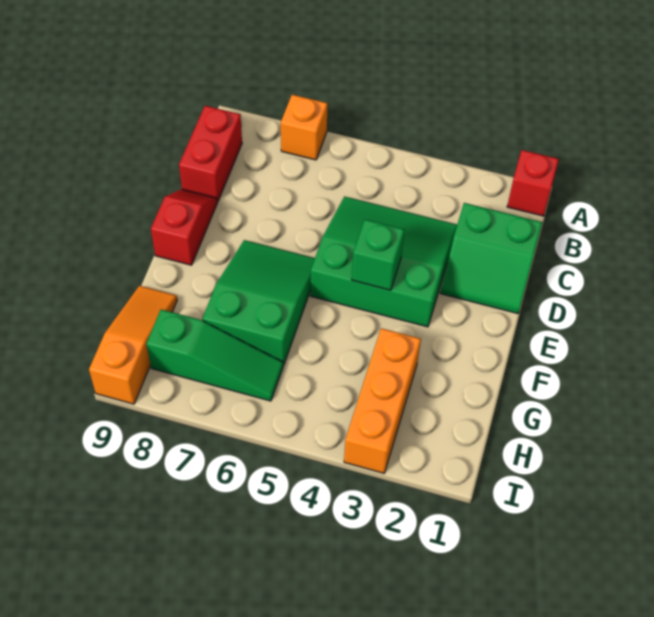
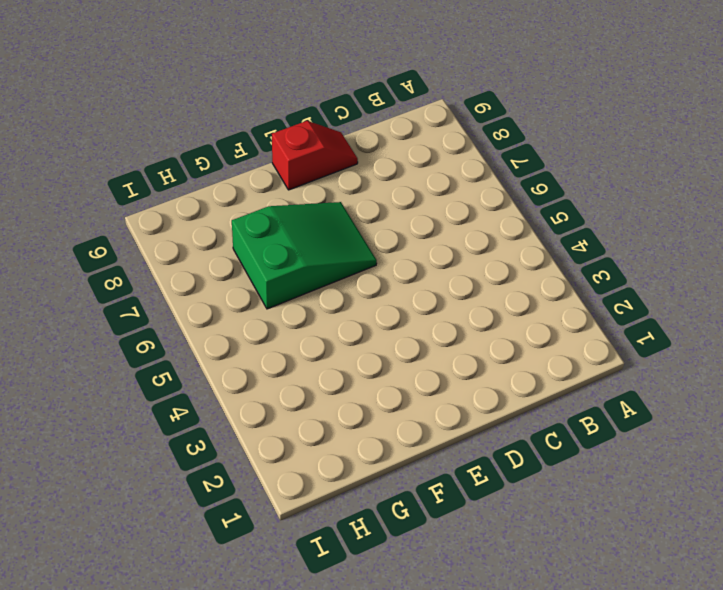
none -> red brick A1 level 1
none -> orange brick A7 level 1

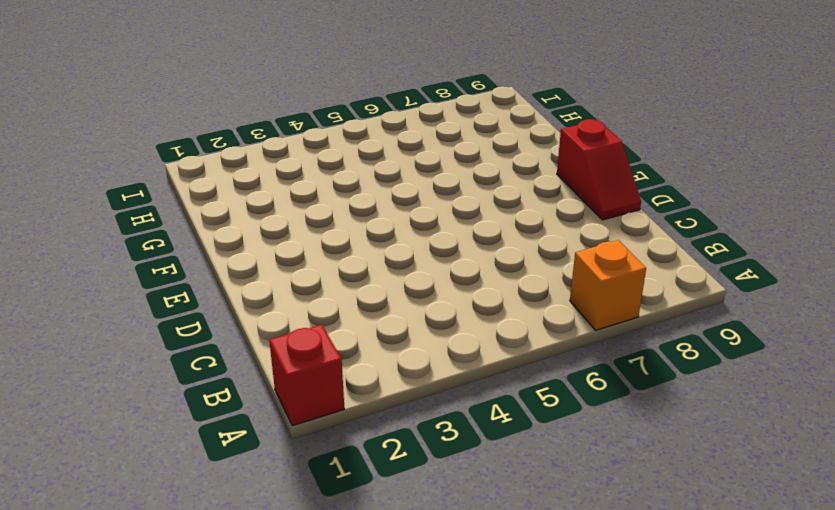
none -> red brick B9:C9 level 1
none -> green slope C1:D2 level 1 top C

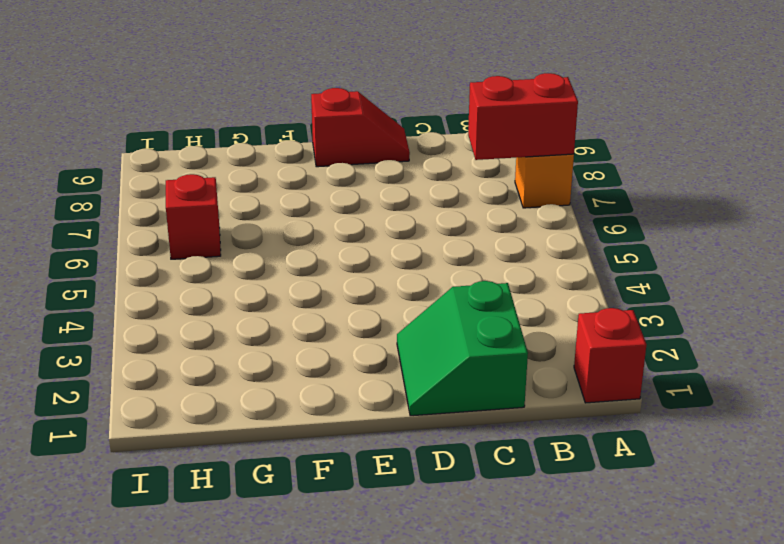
red brick A7:B7 level 2 -> red brick B9:C9 level 1
red brick H6 level 1 -> green slope H6:H8 level 1 top 8
none -> green slope C3:E5 level 1 top E
none -> green slope E6:G7 level 1 top G

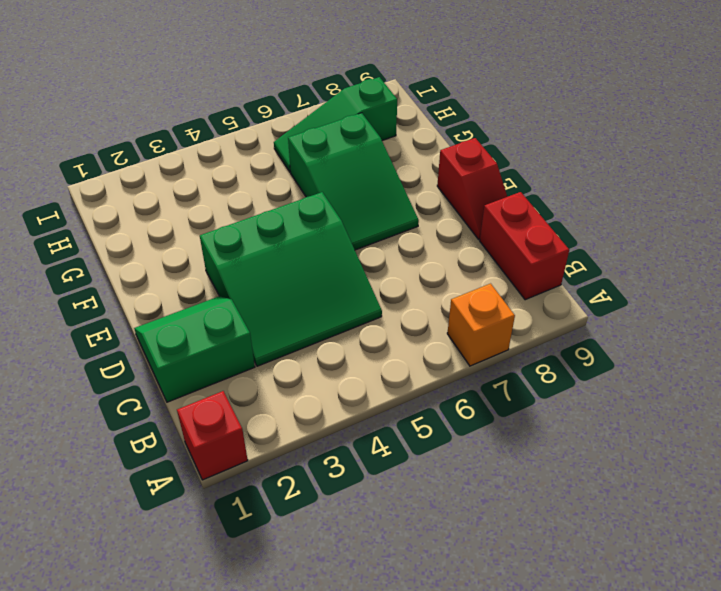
none -> orange brick G3:I3 level 1
none -> orange slope G9:I9 level 1 top I

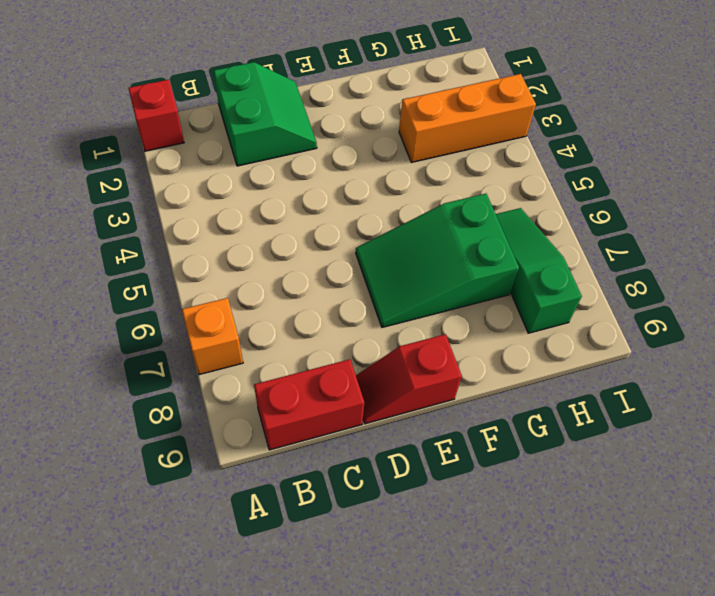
none -> green slope C3:E5 level 1 top E
none -> orange slope G9:I9 level 1 top I

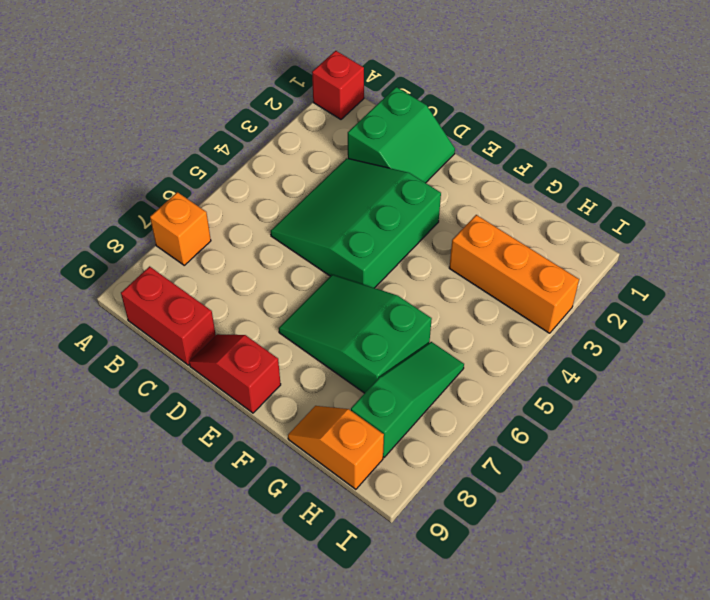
orange slope G9:H9 level 1 top H -> orange slope G9:I9 level 1 top I
none -> green brick E4 level 2

